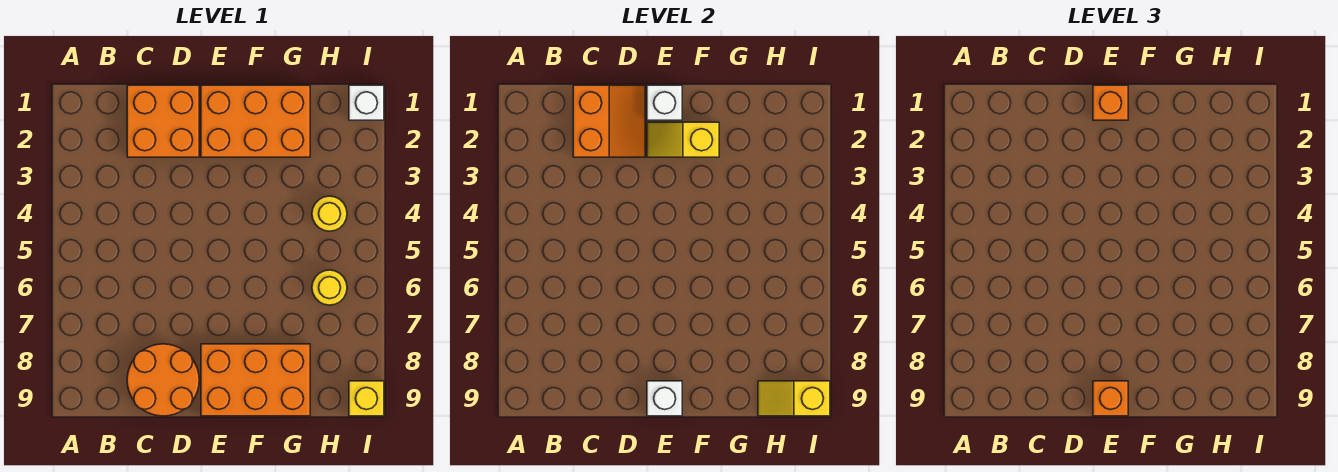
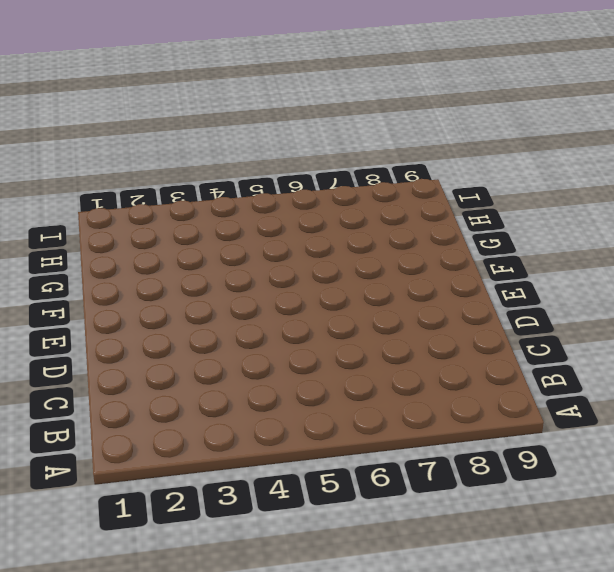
none -> orange brick C1:D2 level 1
none -> orange round brick C8:D9 level 1
none -> orange brick E1:G2 level 1

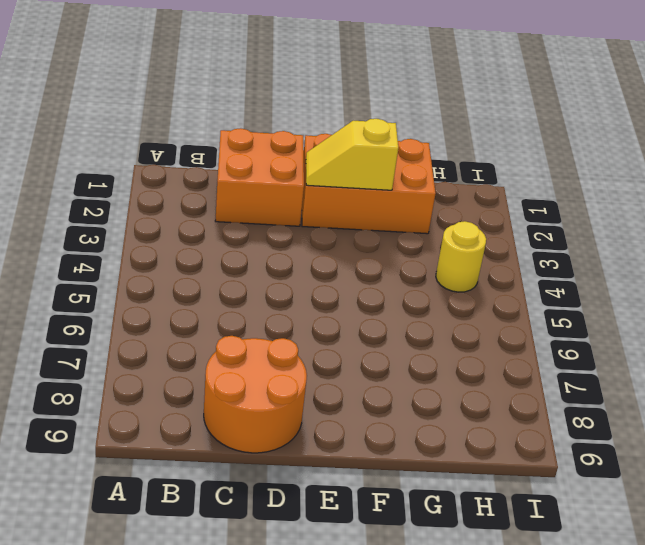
none -> orange brick E8:G9 level 1
none -> yellow round brick H6 level 1
none -> white brick I1 level 1

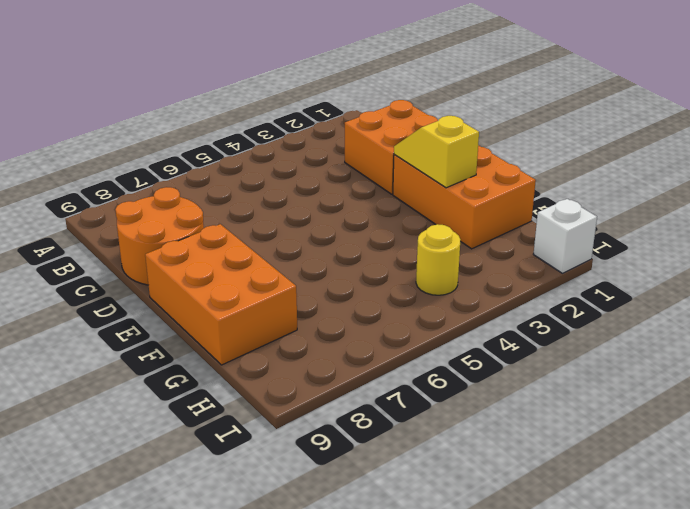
none -> yellow round brick H6 level 1
none -> yellow brick I9 level 1
none -> orange slope C1:D2 level 2 top C

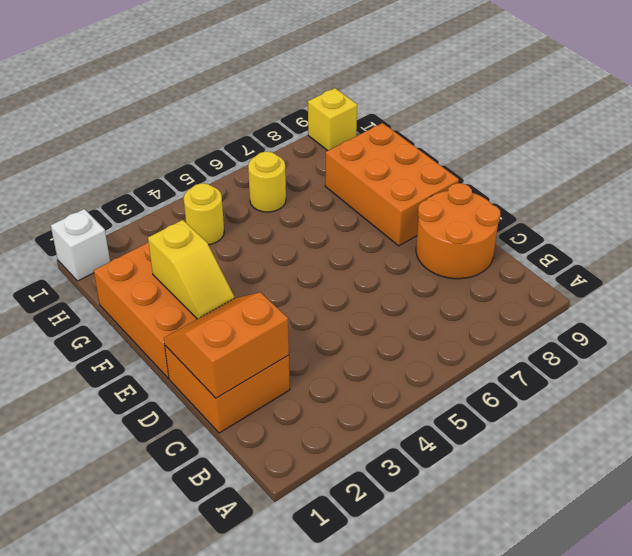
none -> white brick E1 level 2
none -> white brick E9 level 2
none -> yellow slope H9:I9 level 2 top I

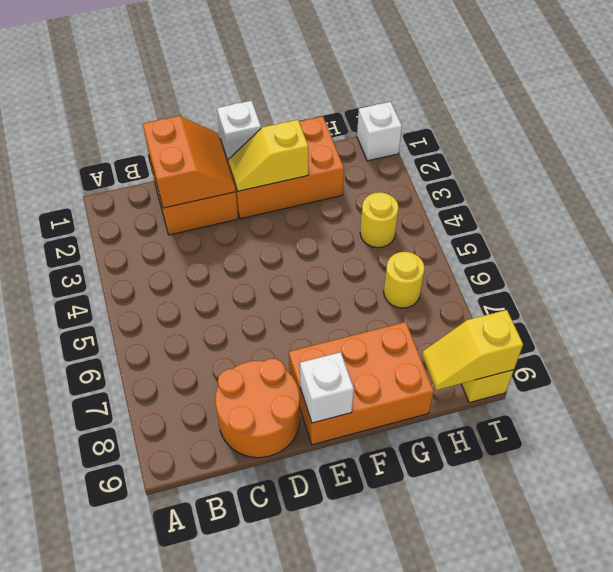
none -> orange brick E1 level 3
none -> orange brick E9 level 3

